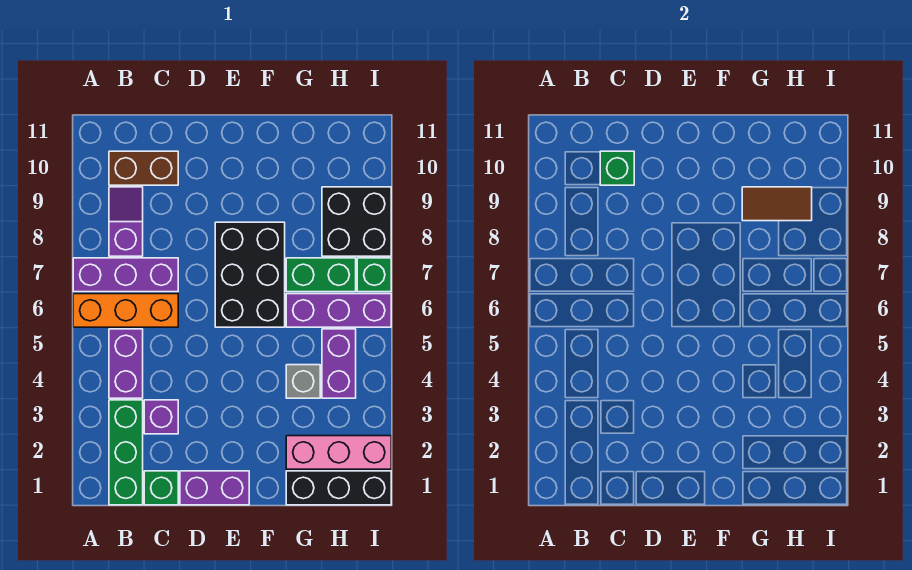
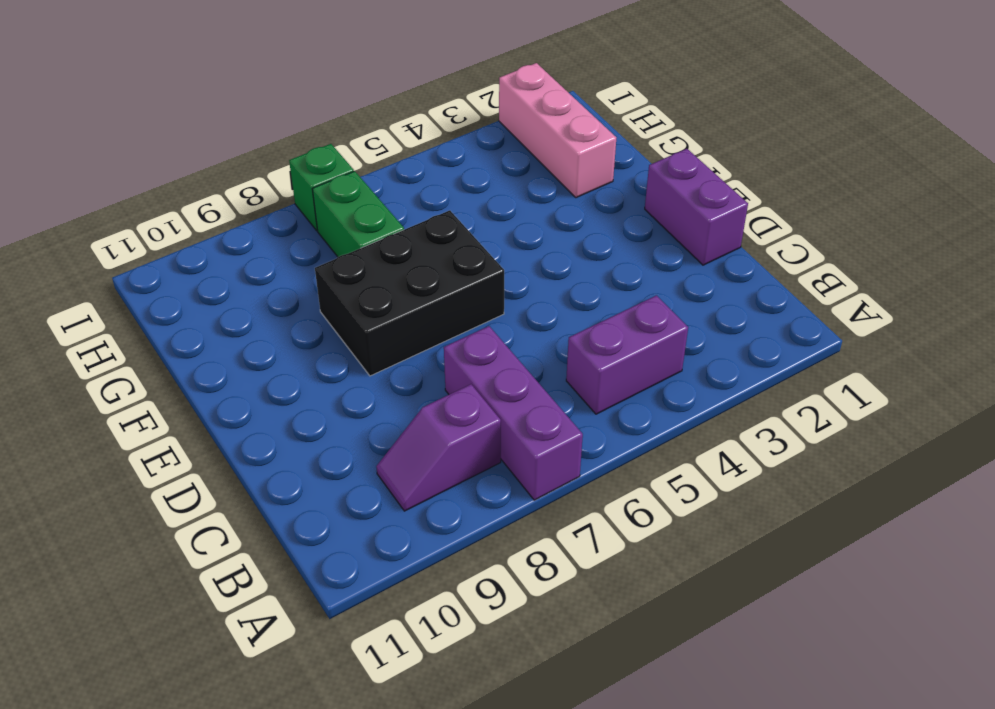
none -> orange brick A6:C6 level 1
none -> green brick B1:B3 level 1
none -> brown brick B10:C10 level 1

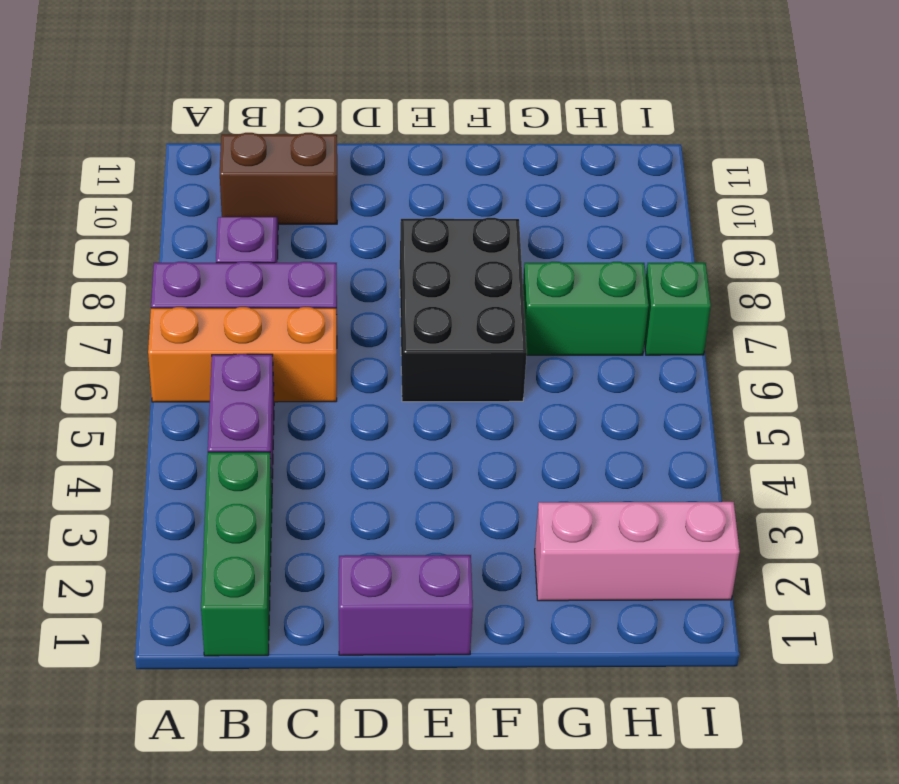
none -> green brick C1 level 1
none -> purple brick C3 level 1
none -> black brick G1:I1 level 1

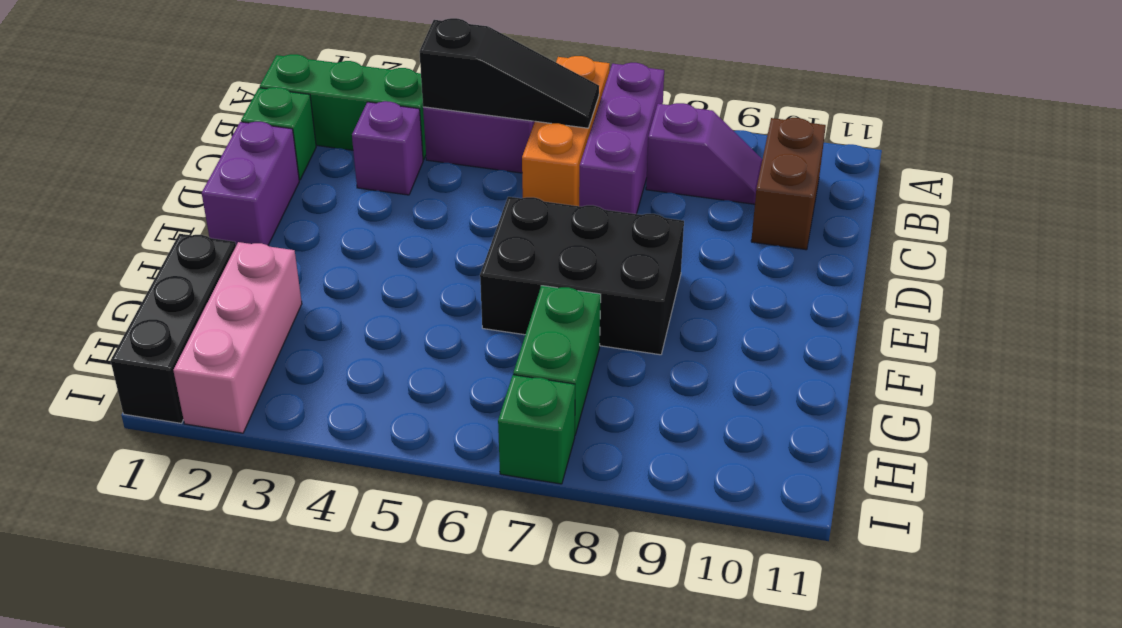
black slope B4:B6 level 2 top 4 -> none
none -> grey brick G4 level 1
none -> purple brick G6:I6 level 1
none -> purple brick H4:H5 level 1

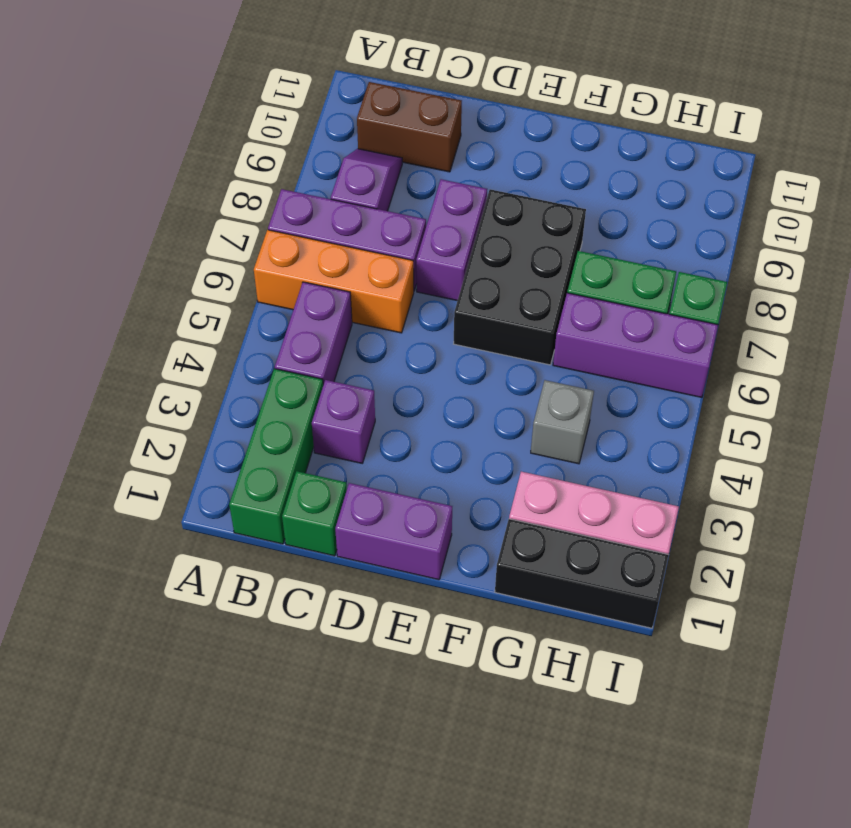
purple brick D7:D8 level 1 -> purple brick H4:H5 level 1
none -> black brick H8:I9 level 1
none -> green brick C10 level 2
none -> brown tile G9:H9 level 2

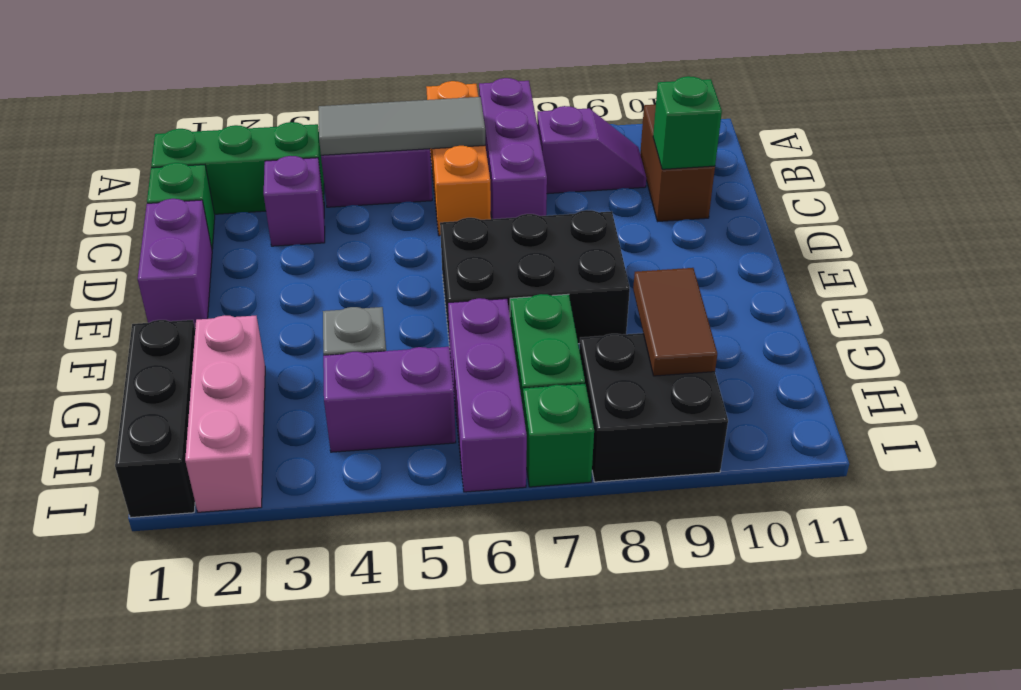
grey tile B4:B6 level 2 -> none

